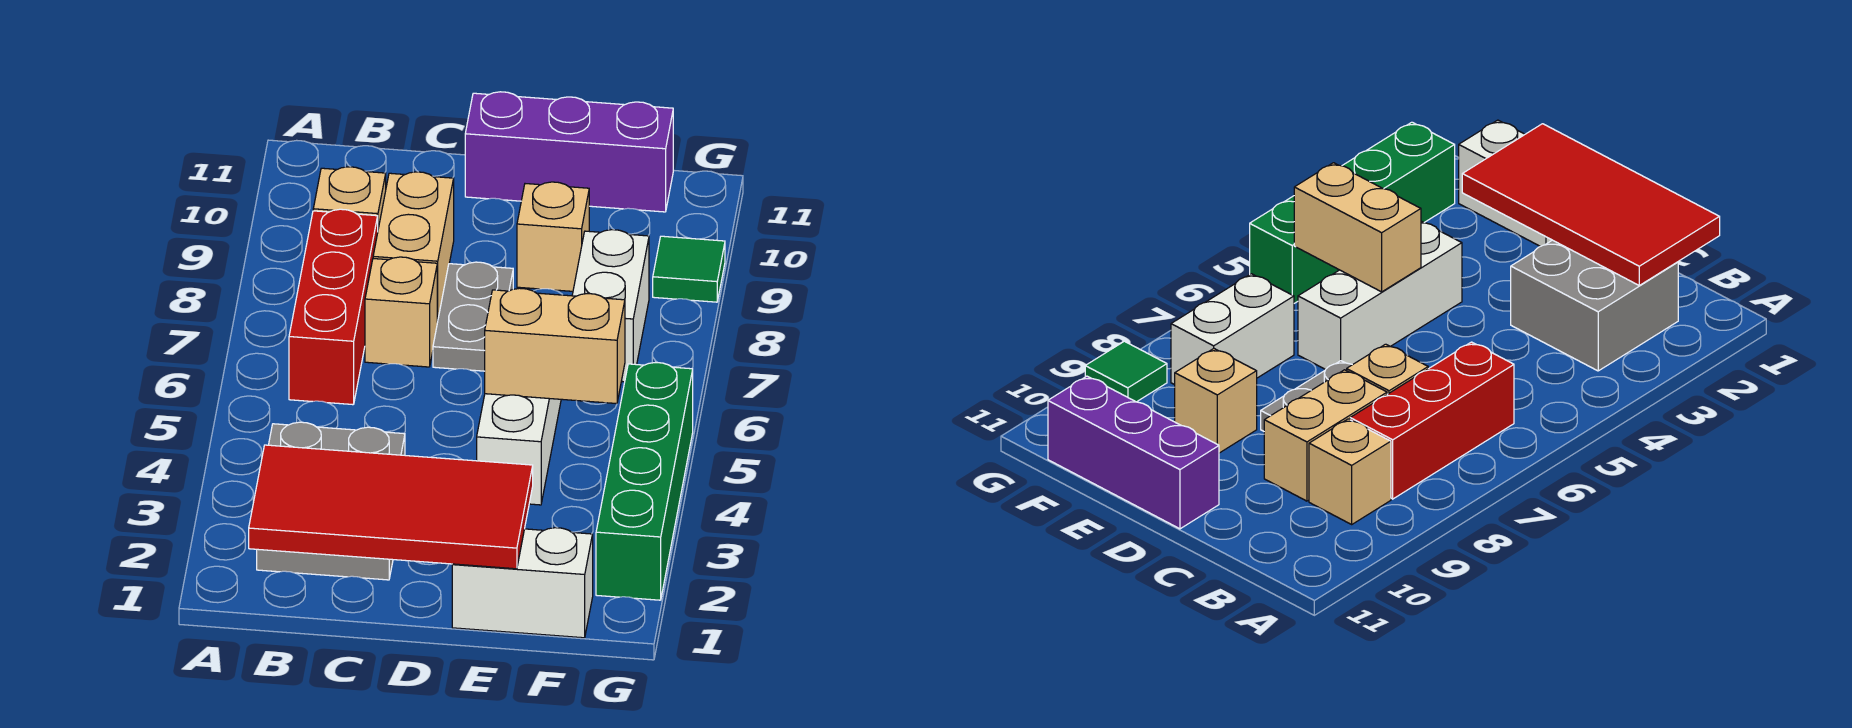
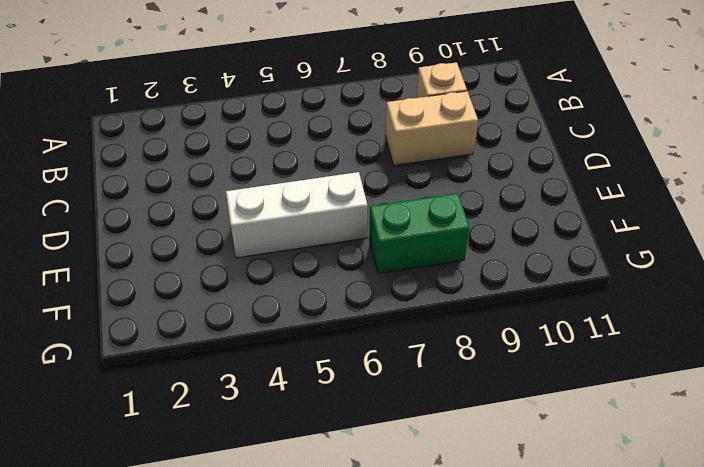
green brick F7:F8 level 1 -> white brick F7:F8 level 1
none -> grey brick B2:C3 level 1
none -> red brick B6:B8 level 1
none -> tan brick C7 level 1

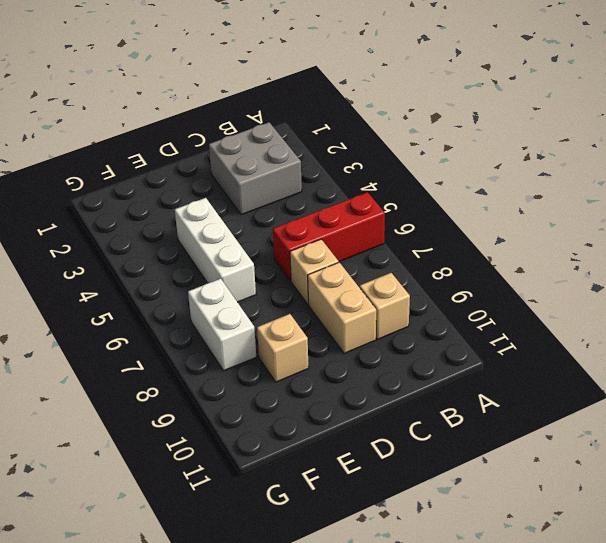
red brick A6:C6 level 1 -> red brick B6:B8 level 1
none -> grey plate D7:D8 level 1
none -> purple brick D11:F11 level 1
none -> white brick E1:F1 level 1

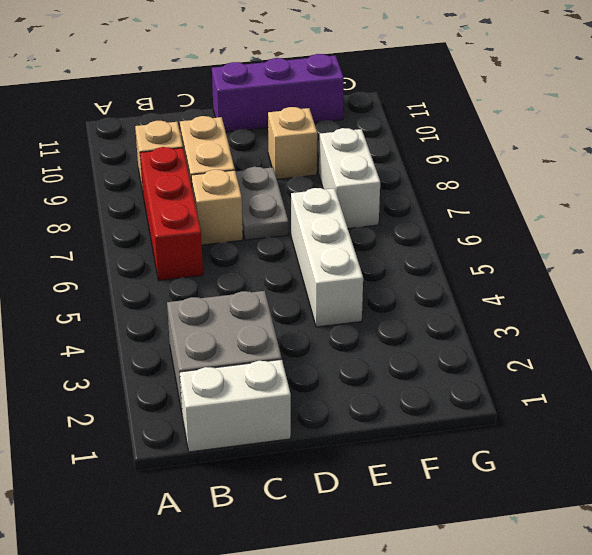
white brick B1:C1 level 1 -> white brick E1:F1 level 1
none -> green brick G2:G5 level 1
none -> green tile G9 level 1
none -> red tile B1:E2 level 2

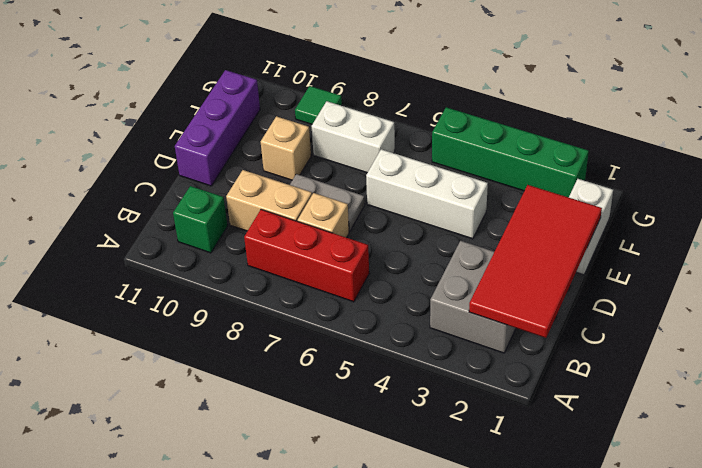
green brick B10 level 1 -> none
none -> tan brick B9 level 1
none -> tan brick E5:F5 level 2

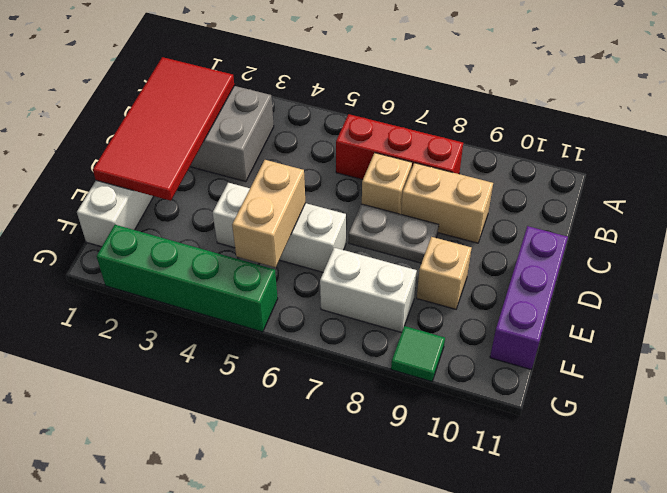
none -> tan brick B9 level 1

